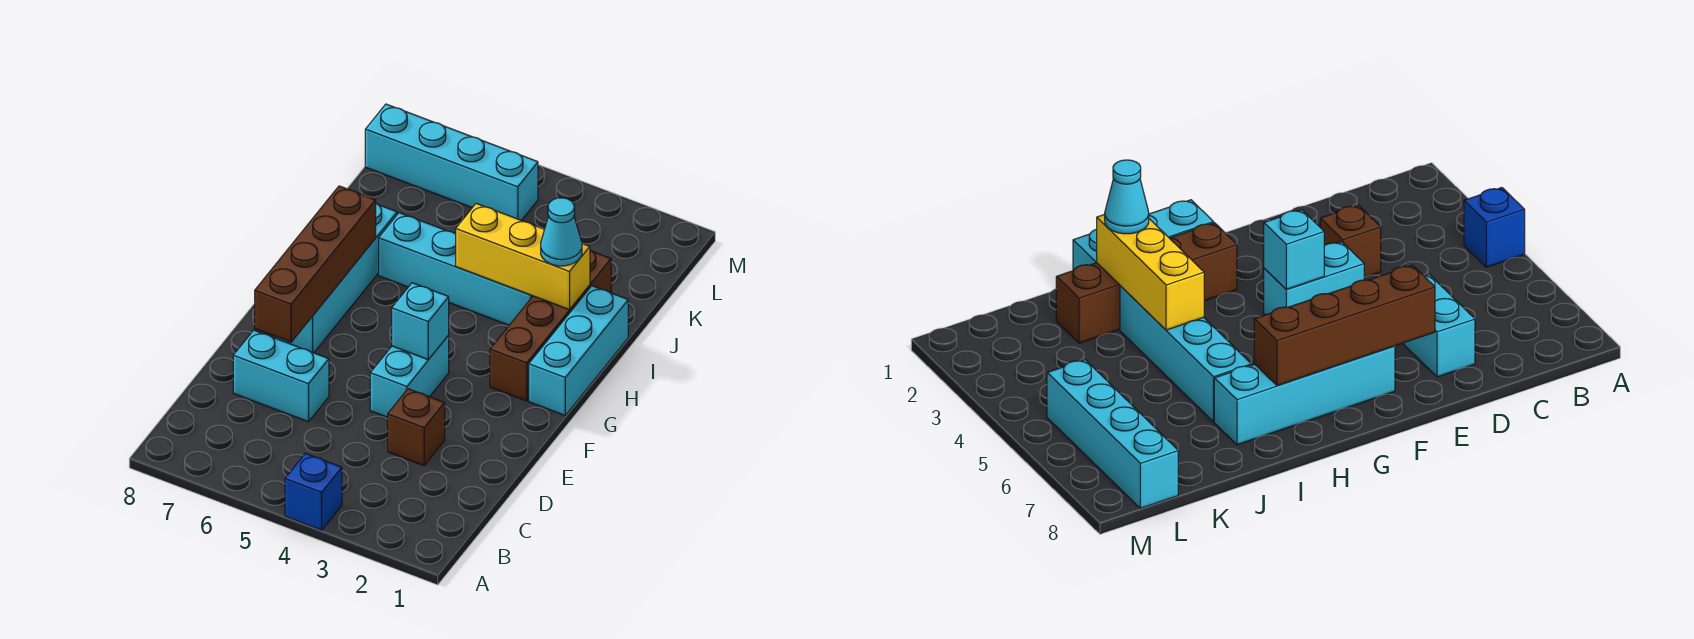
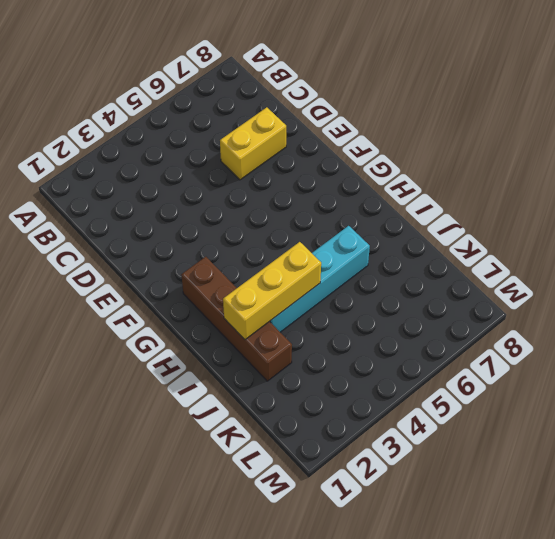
yellow brick D6:D7 level 1 -> cyan brick D6:D7 level 1
none -> blue brick A4 level 1
none -> brown brick D3 level 1
none -> cyan brick E4:F4 level 1

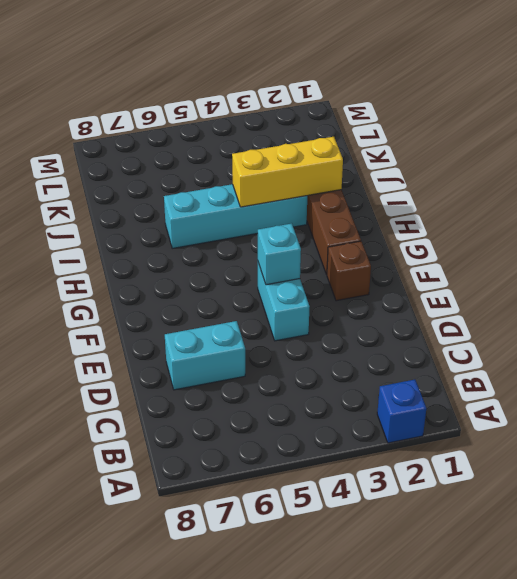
blue brick A2 level 1 -> blue brick A4 level 1
brown brick F2 level 1 -> brown brick D3 level 1
none -> cyan brick F7:I7 level 1
none -> cyan brick G1:I1 level 1
none -> cyan brick L5:L8 level 1

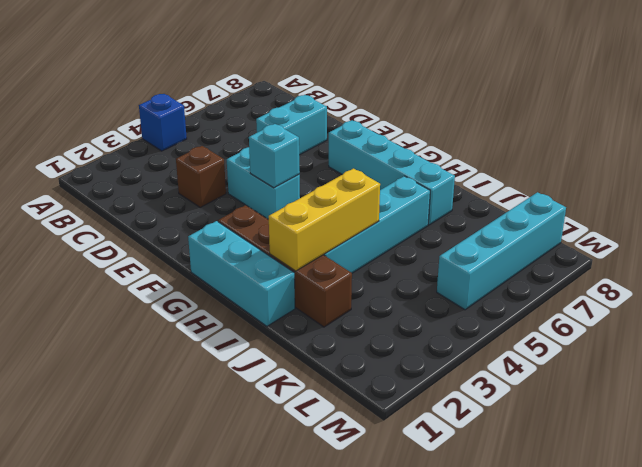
none -> brown brick E7:H7 level 2
none -> cyan cone I2 level 3

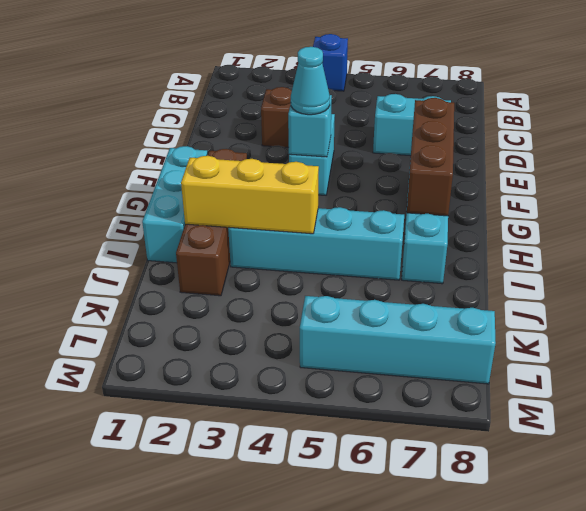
cyan cone F4 level 3 -> cyan cone I2 level 3
brown brick F7:H7 level 2 -> brown brick E7:H7 level 2

